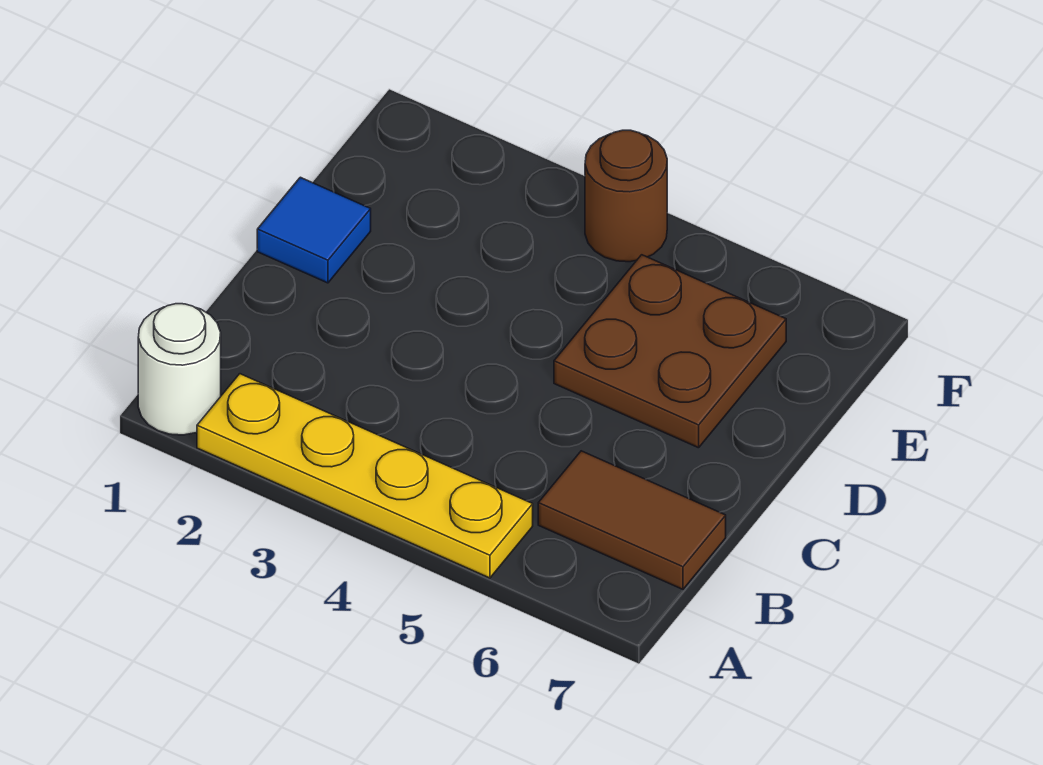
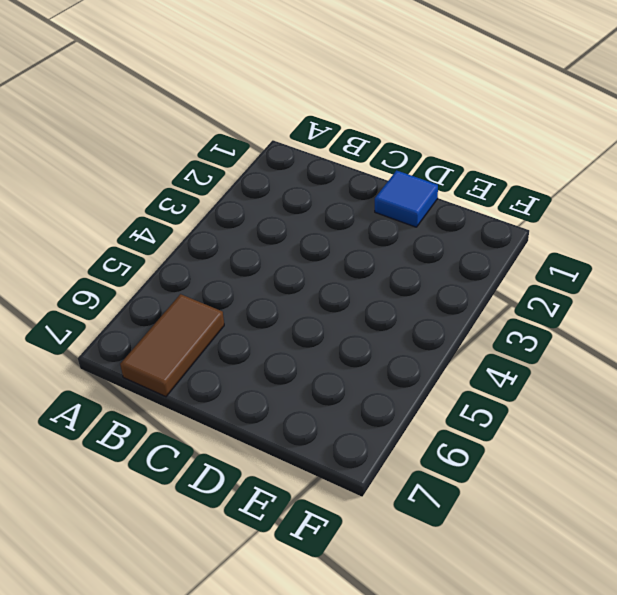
none -> white round brick A1 level 1
none -> yellow plate A2:A5 level 1

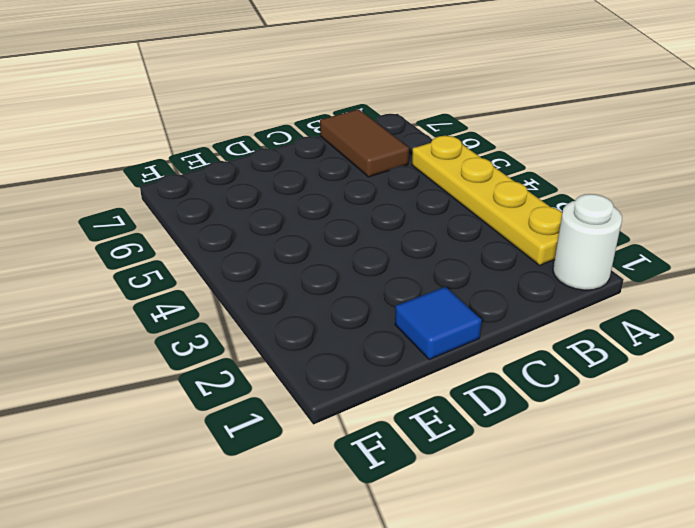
none -> brown plate D5:E6 level 1
none -> brown round brick F4 level 1

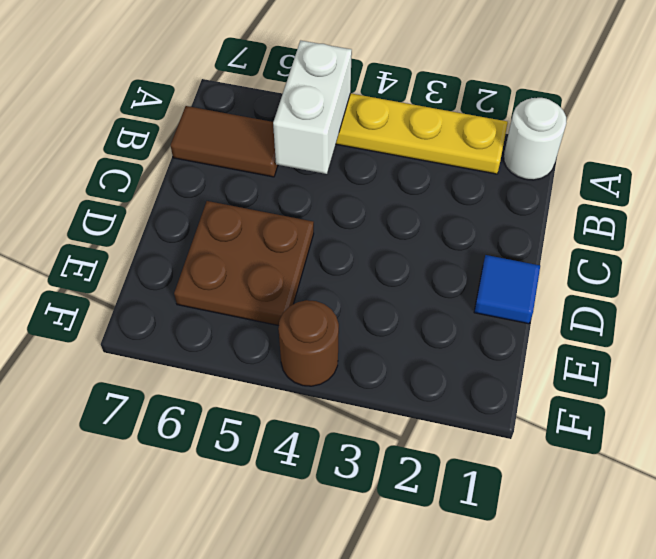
white brick A5:B5 level 2 -> none

